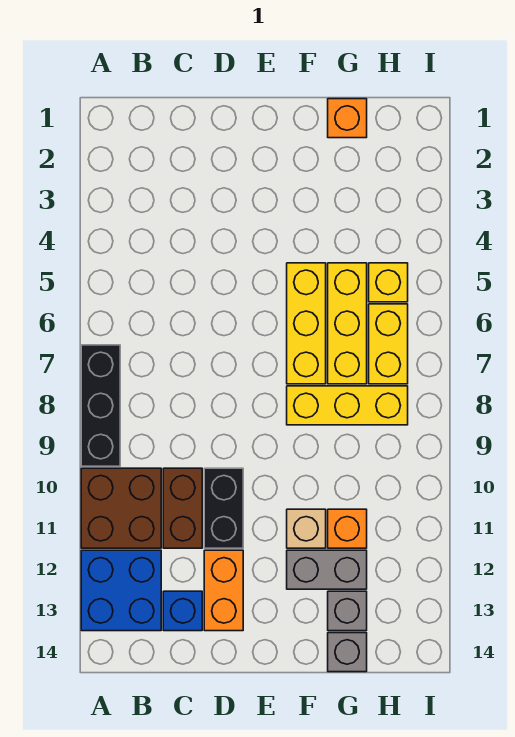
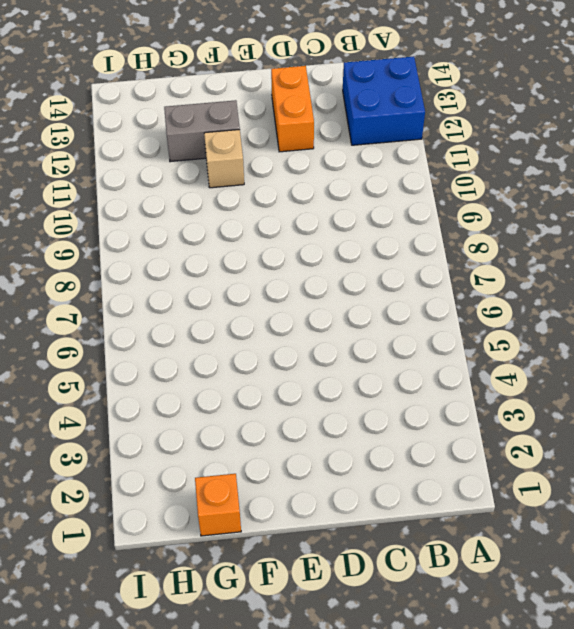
none -> black brick A7:A9 level 1
none -> brown brick A10:B11 level 1
none -> brown brick C10:C11 level 1

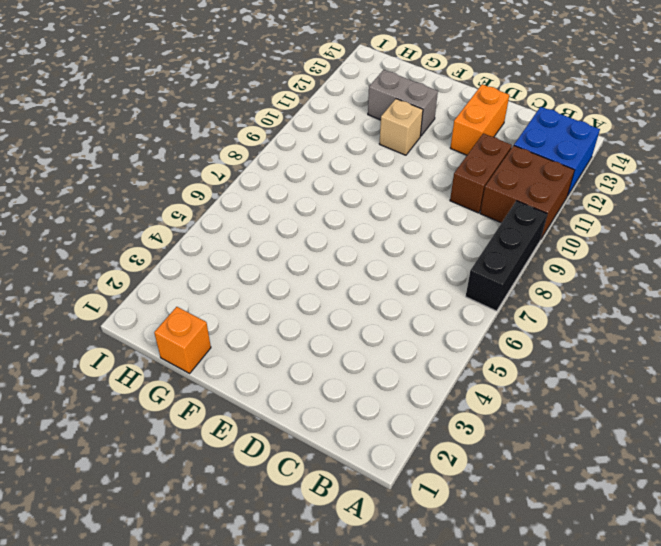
none -> blue brick C13 level 1
none -> black brick D10:D11 level 1
none -> yellow brick F5:F7 level 1

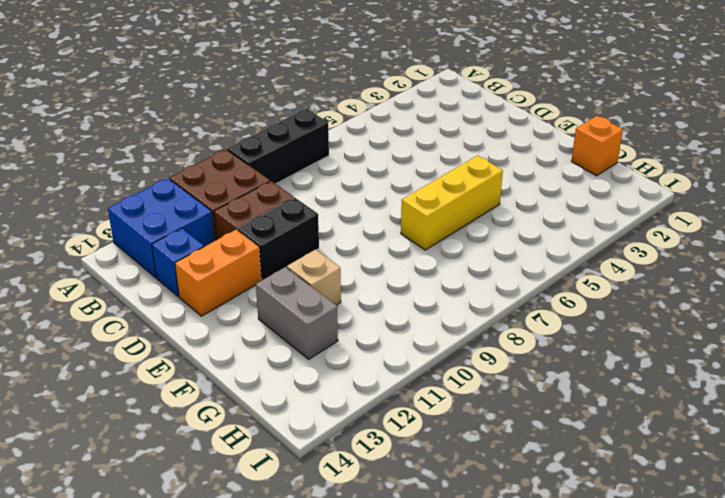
none -> yellow brick F8:H8 level 1
none -> yellow brick G5:G7 level 1
none -> orange brick G11 level 1

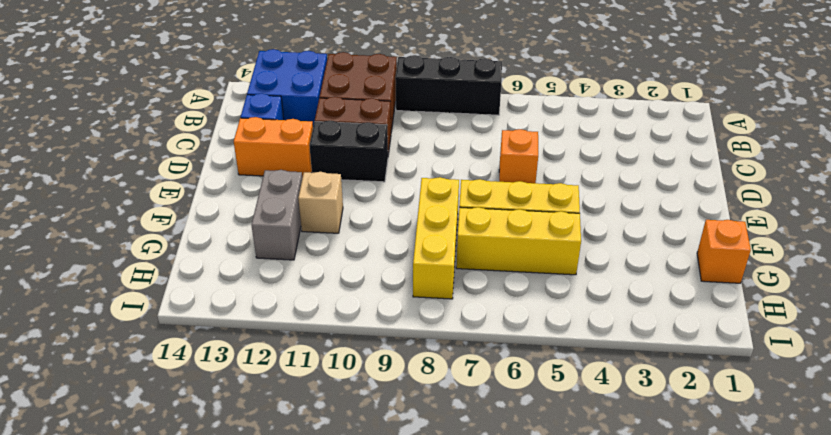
orange brick D6 level 1 -> orange brick G11 level 1
none -> grey brick G13 level 1
none -> grey brick G14 level 1
none -> yellow brick H5 level 1

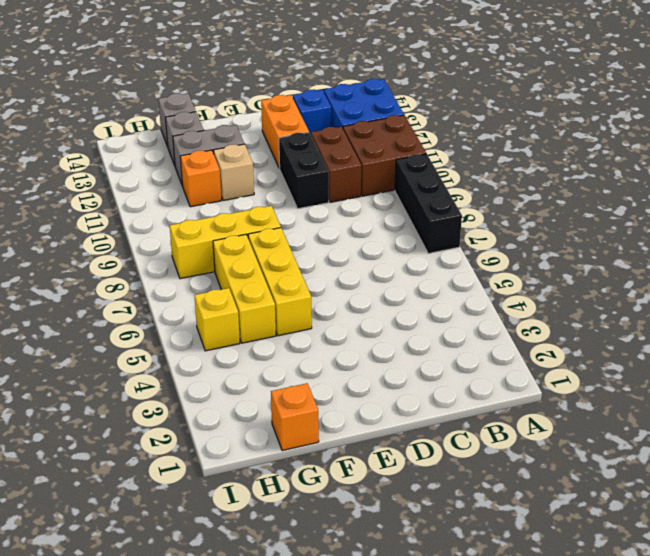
none -> yellow brick H6:H7 level 1

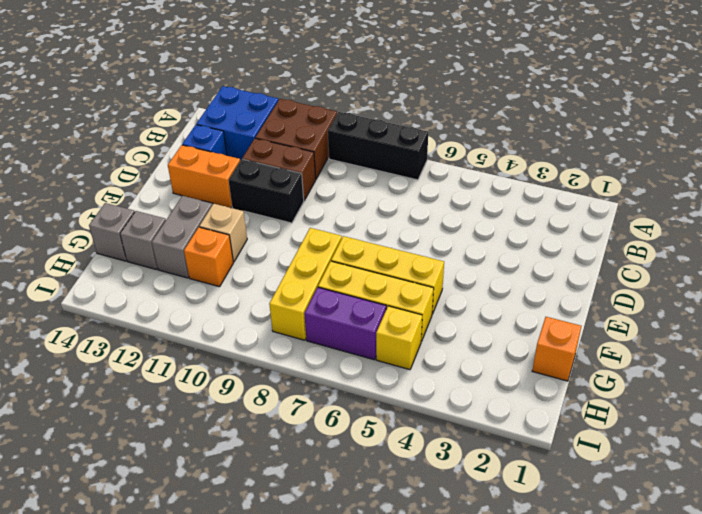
purple brick H6:H7 level 1 -> yellow brick H6:H7 level 1

